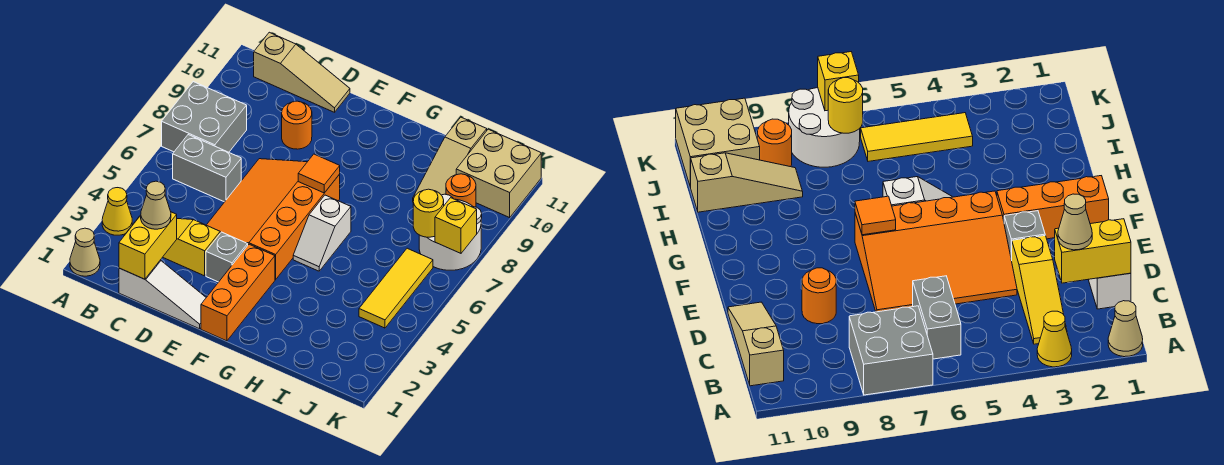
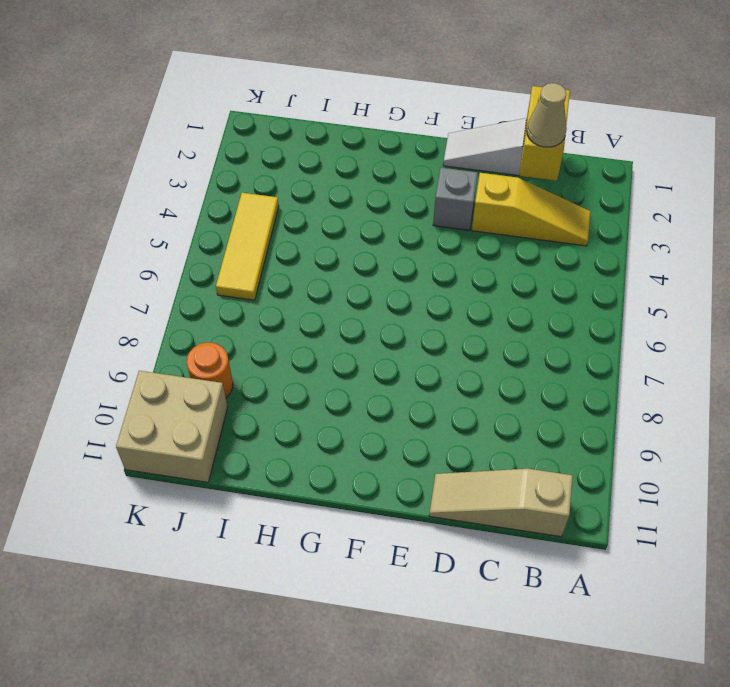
none -> tan cone A1 level 1
none -> yellow cone A3 level 1
none -> grey brick A7:B8 level 1

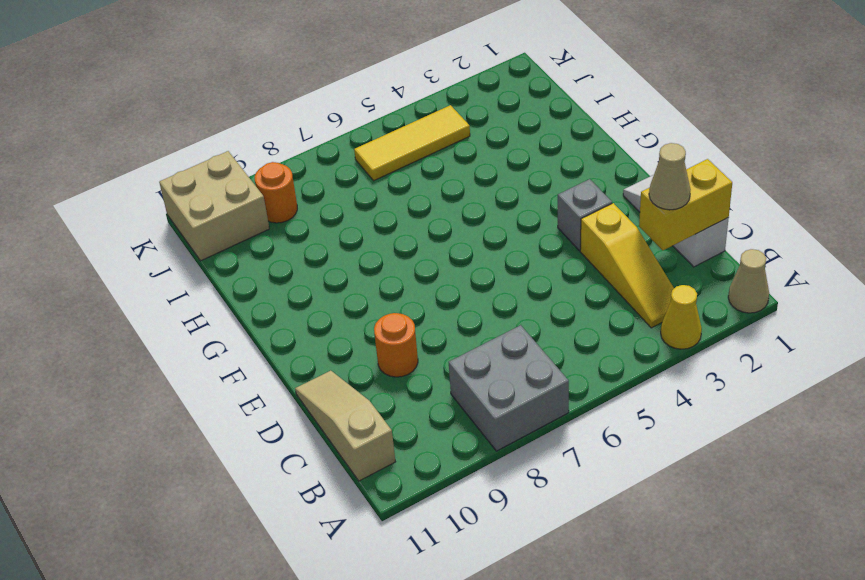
none -> grey brick B6:C6 level 1
none -> orange slope D4:F7 level 1 top F
none -> orange brick F1:F3 level 1

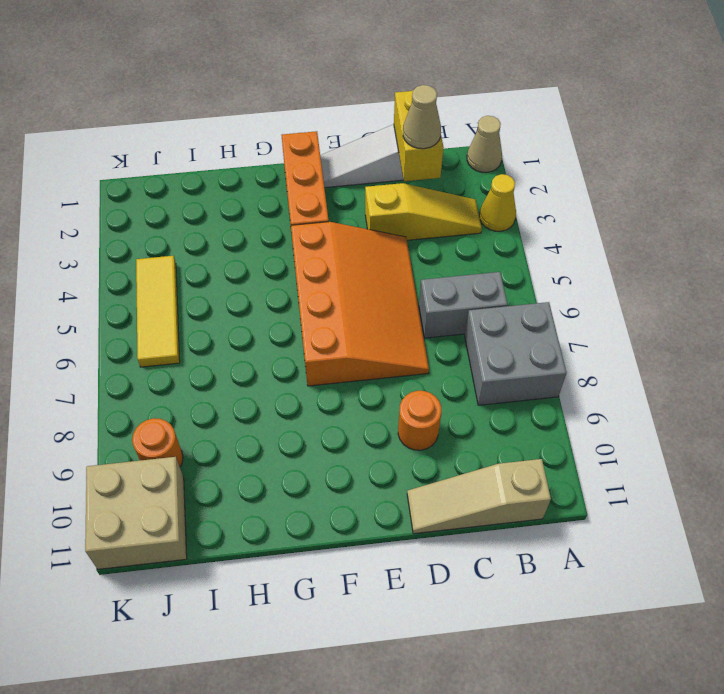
none -> grey brick E3 level 1
none -> white slope G5:G6 level 1 top 6
none -> tan slope I9:I11 level 1 top 11

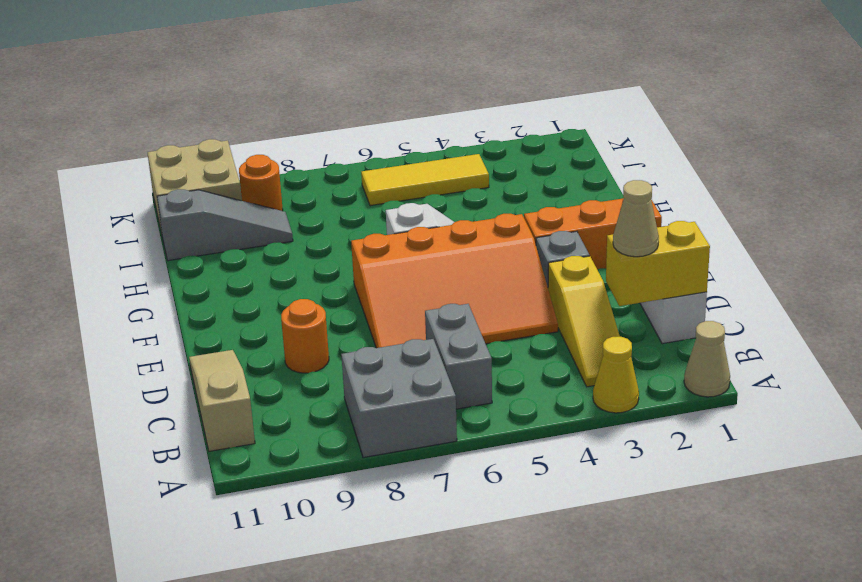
grey slope I9:I11 level 1 top 11 -> tan slope I9:I11 level 1 top 11
none -> white round brick J7:K8 level 1
none -> orange tile F7 level 2
none -> yellow round brick J7 level 2

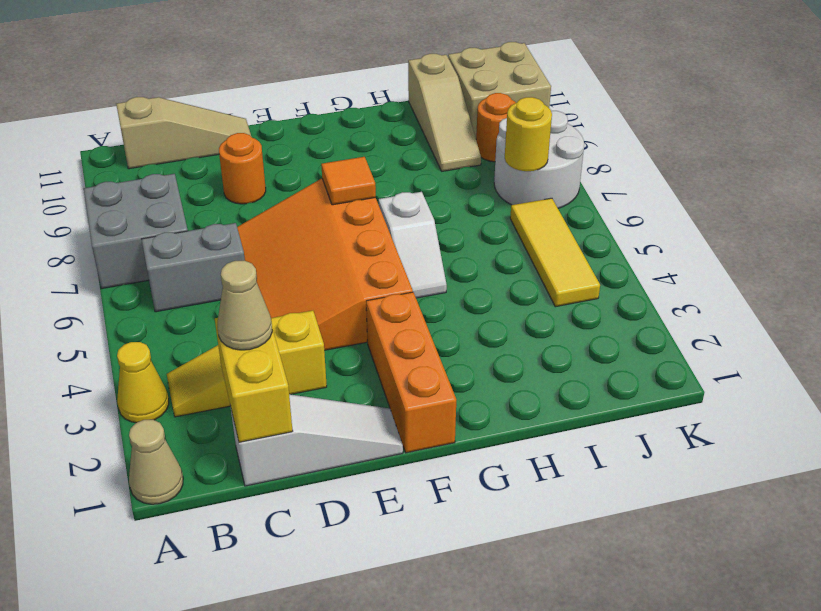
none -> grey brick E3 level 1
none -> yellow brick K7 level 2

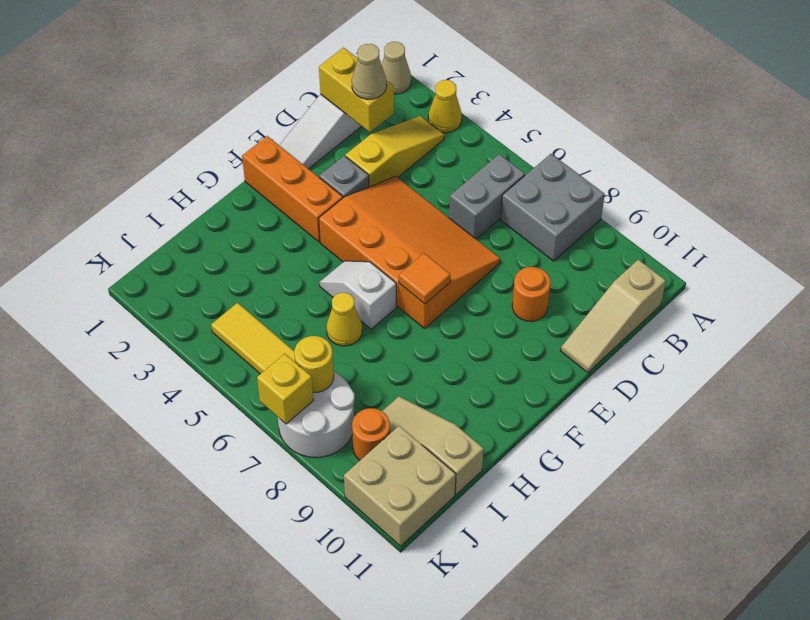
yellow cone H6 level 1 -> none

